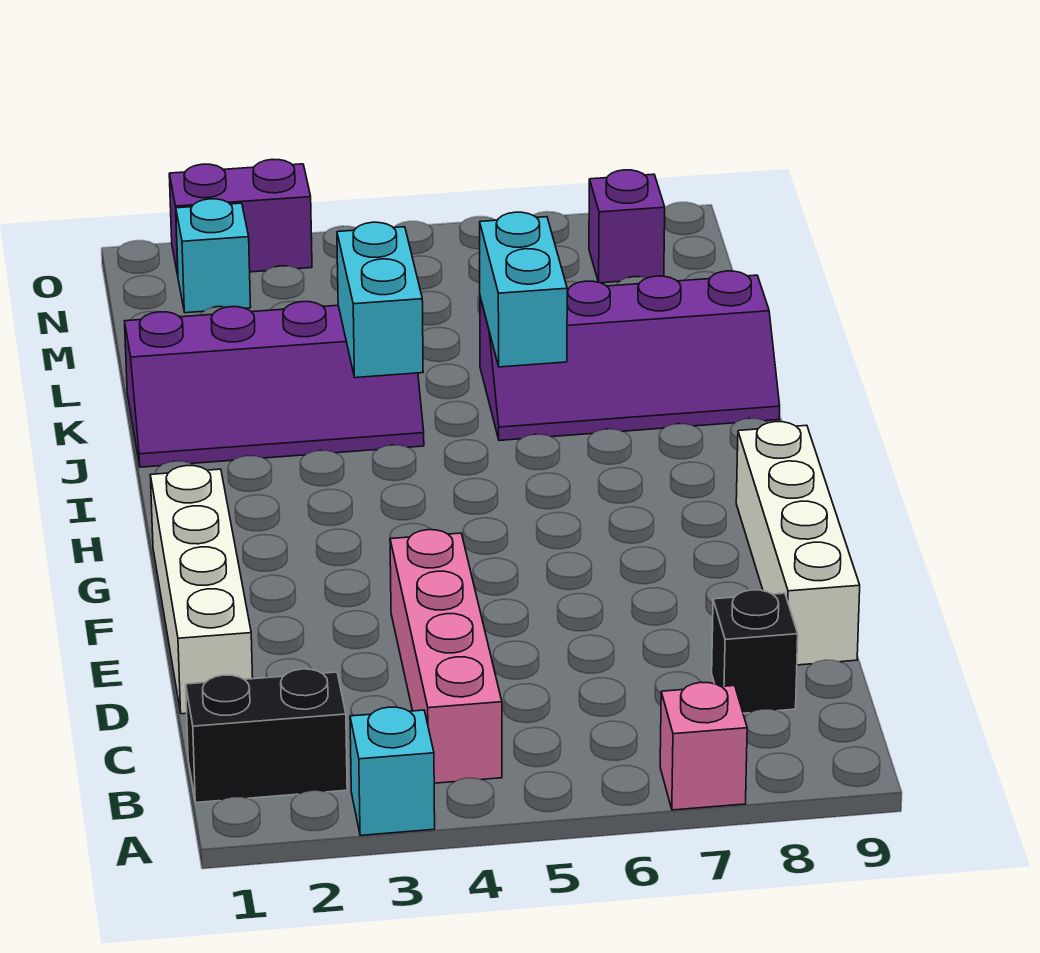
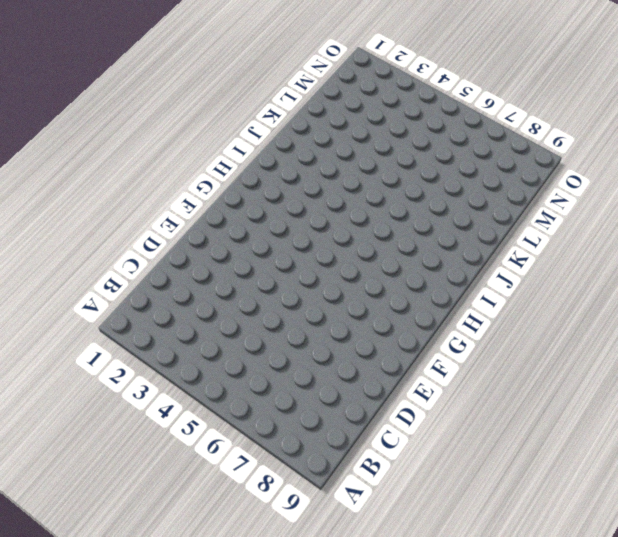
none -> cyan brick A3 level 1
none -> pink brick A7 level 1
none -> black brick B1:B2 level 1

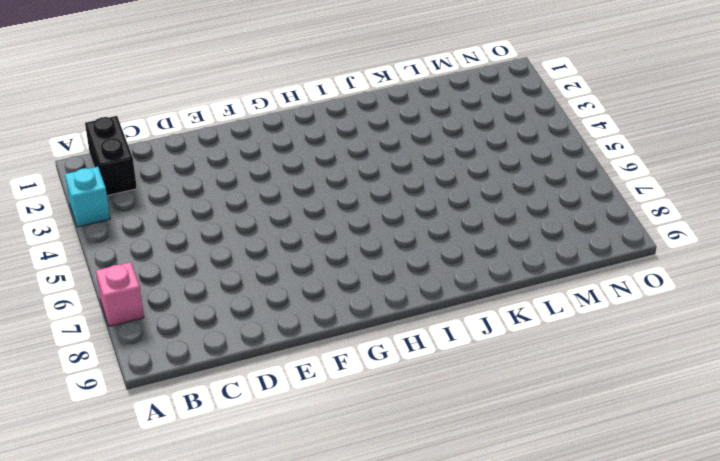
none -> pink brick B4:E4 level 1
none -> black brick C8 level 1
none -> white brick D1:G1 level 1

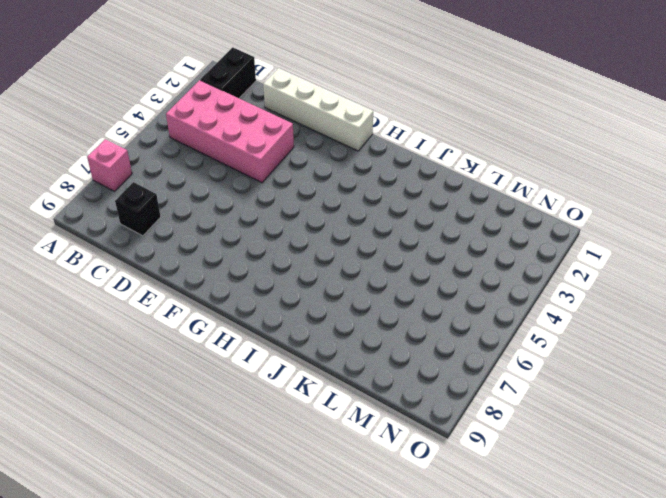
pink brick B3:E4 level 1 -> pink brick B4:E4 level 1
none -> cyan brick A3 level 1
none -> white brick D9:G9 level 1
none -> purple slope J1:K4 level 1 top K

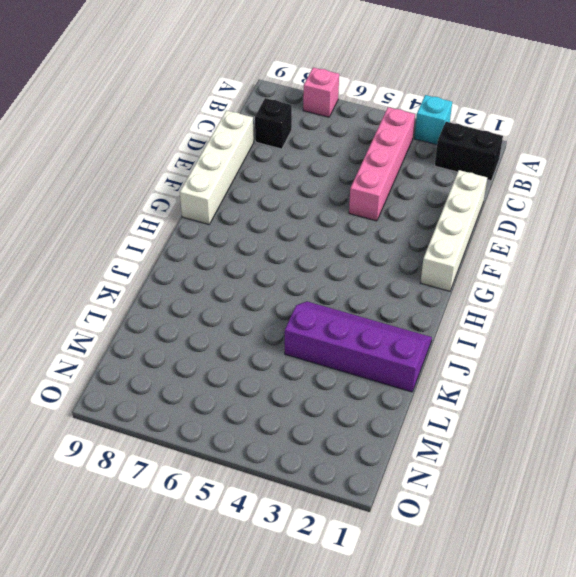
none -> purple slope J6:K9 level 1 top K
none -> cyan brick N2 level 1
none -> purple brick N8 level 1

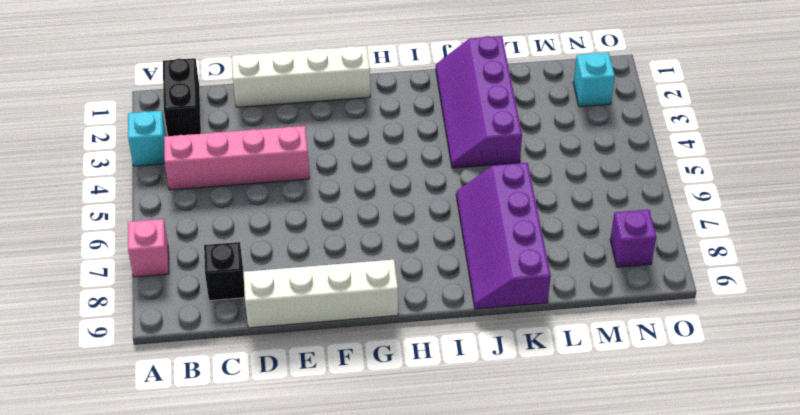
none -> purple brick O2:O3 level 1
none -> cyan brick J4:K4 level 2
none -> cyan brick J6:K6 level 2

